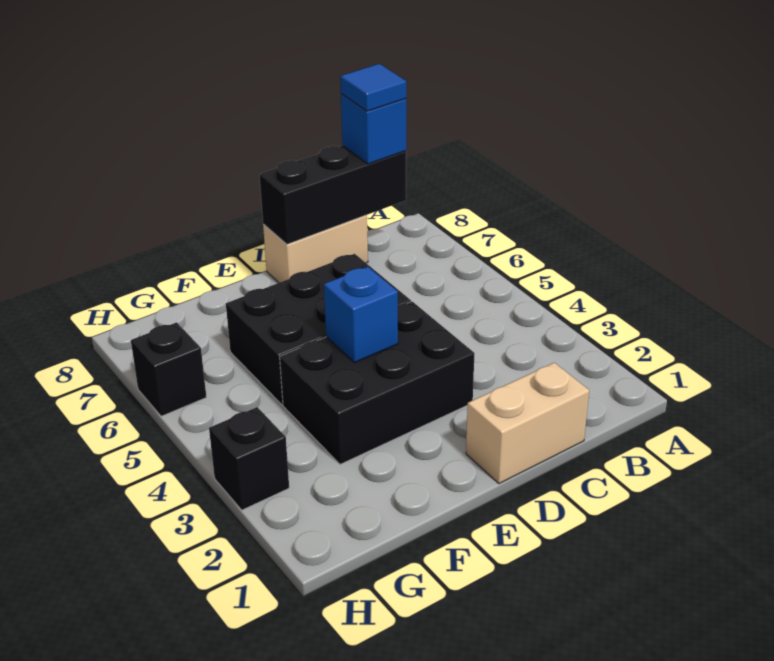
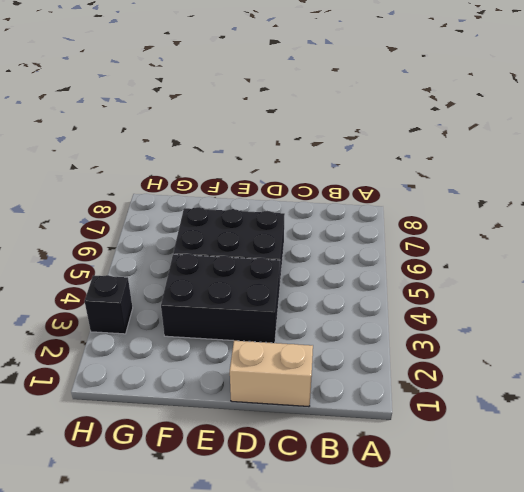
none -> tan brick C8:D8 level 1
none -> black brick H6 level 1

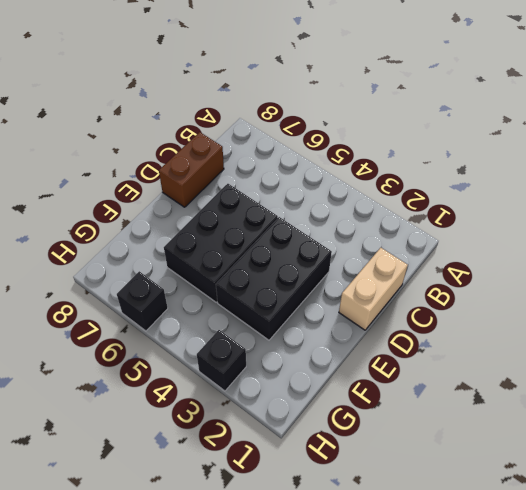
brown brick C8:D8 level 1 -> tan brick C8:D8 level 1
none -> black brick B8:D8 level 2
none -> blue brick E4 level 2

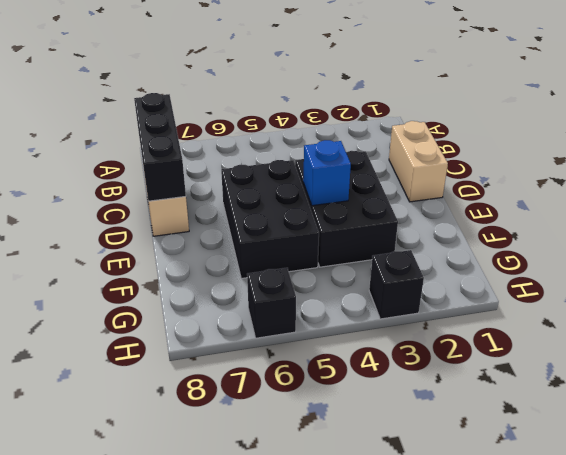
none -> blue brick B8 level 3
none -> blue tile B8 level 4

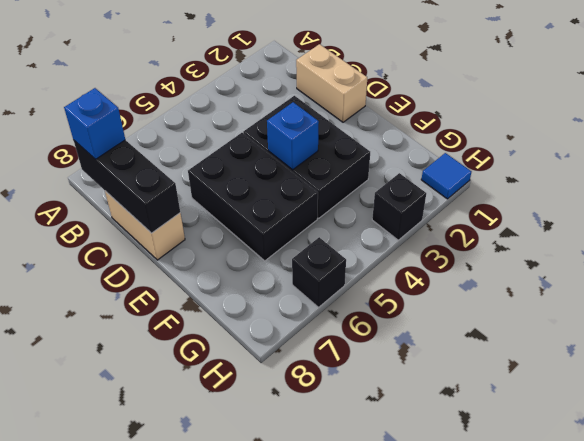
blue tile H1 level 1 -> blue tile B8 level 4

